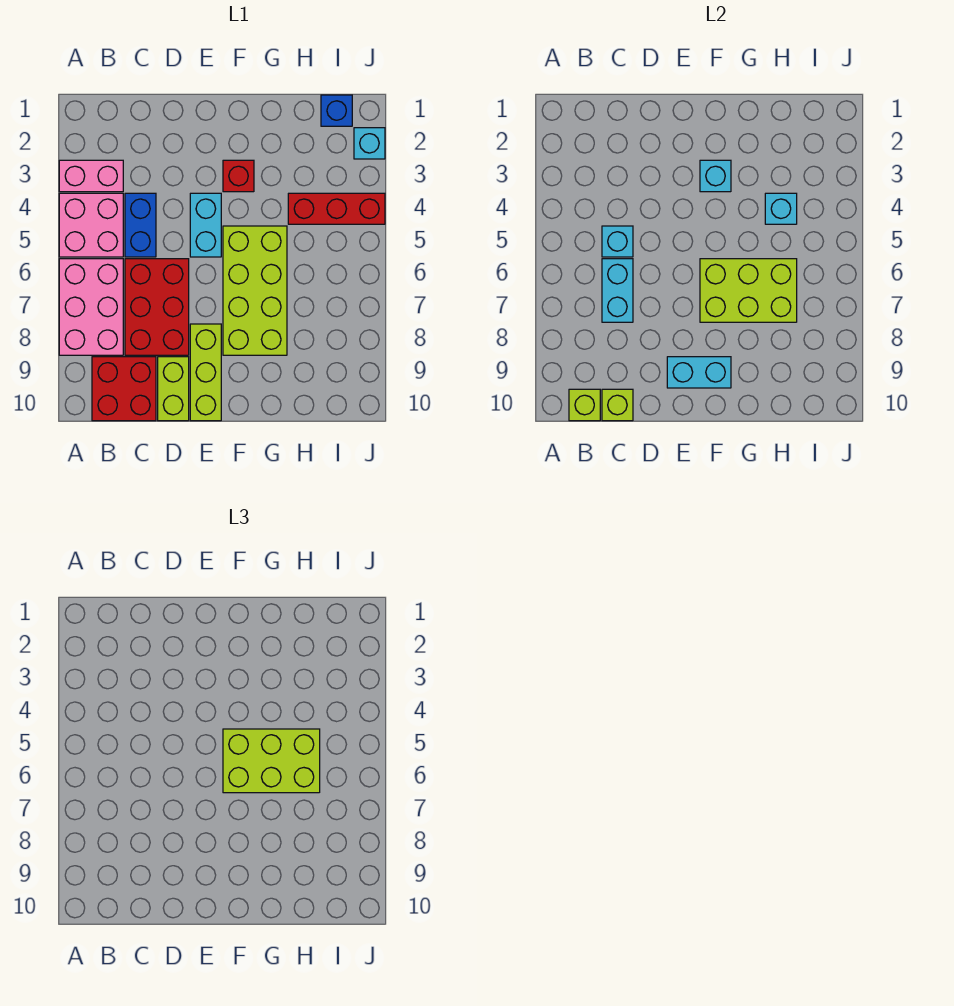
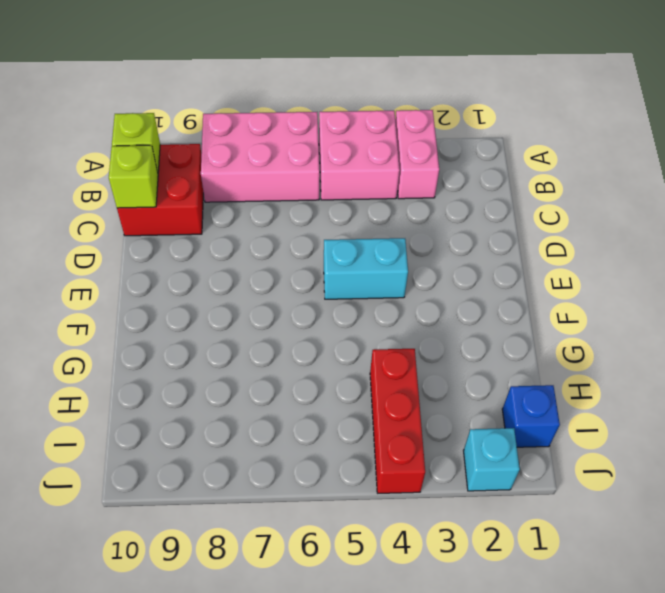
none -> blue brick C4:C5 level 1
none -> red brick C6:D8 level 1
none -> lime brick D9:D10 level 1

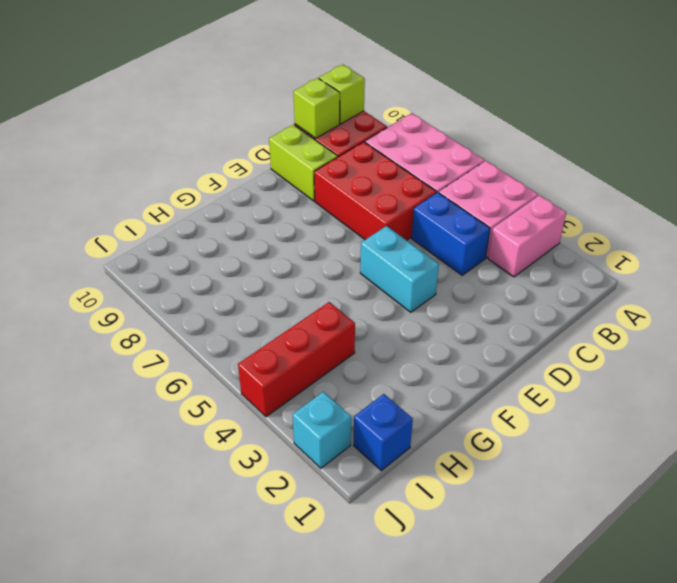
none -> lime brick E8:E10 level 1
none -> red brick F3 level 1
none -> lime brick F5:G8 level 1

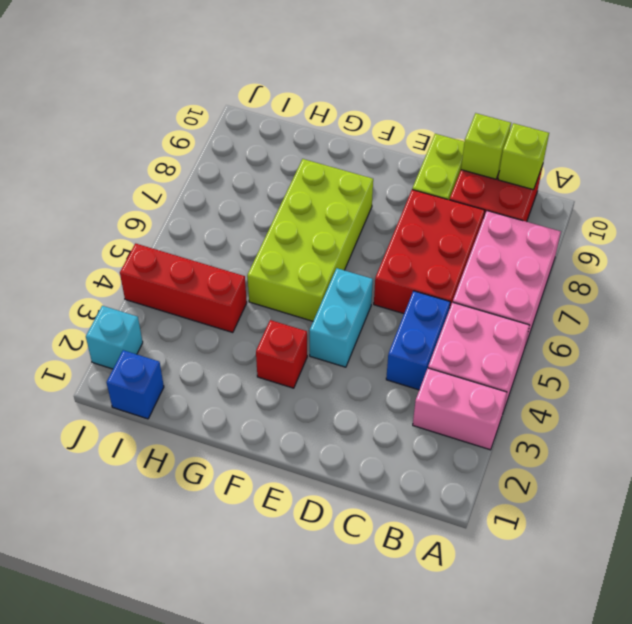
none -> lime brick E8:E10 level 1
none -> cyan brick C5 level 2
none -> cyan brick C6:C7 level 2

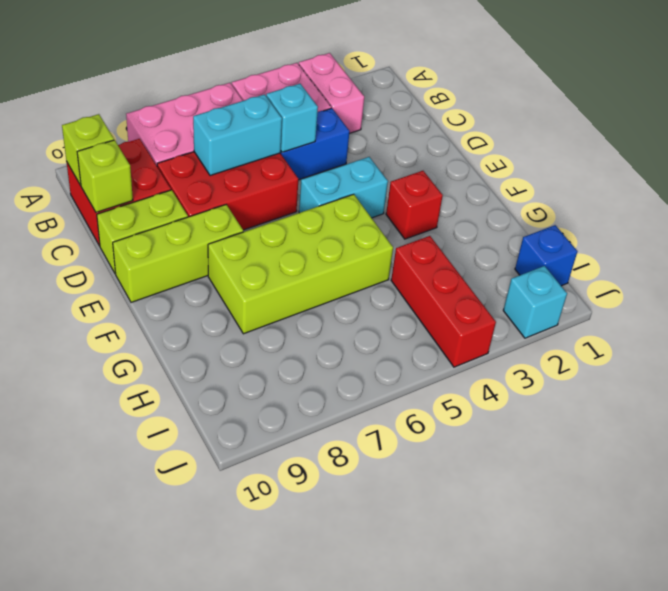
none -> cyan brick E9:F9 level 2
none -> cyan brick F3 level 2
none -> lime brick F6:H7 level 2

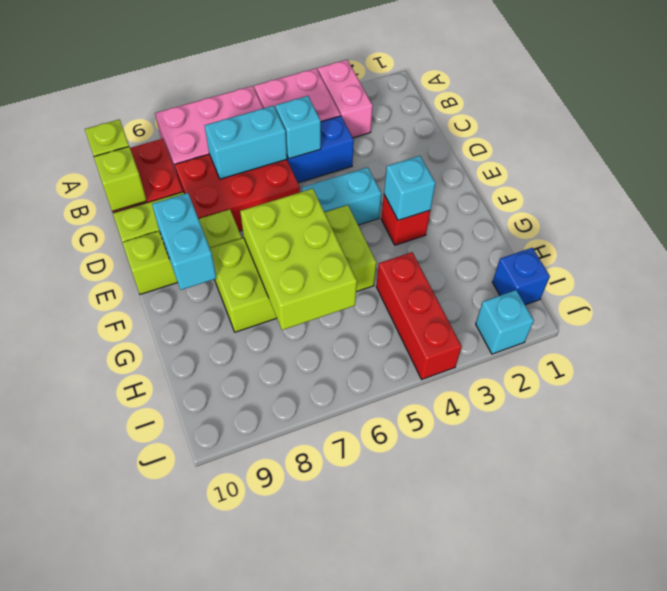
none -> cyan brick H4 level 2
none -> lime brick F5:H6 level 3

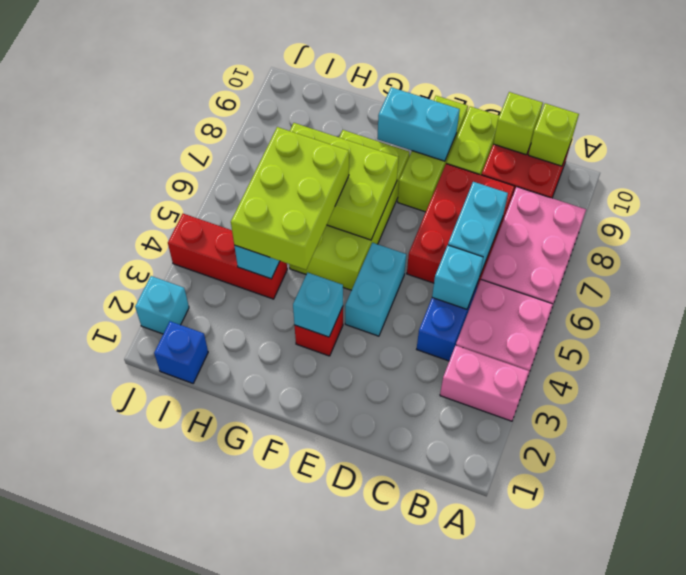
lime brick G4:H6 level 3 -> lime brick F5:H6 level 3

